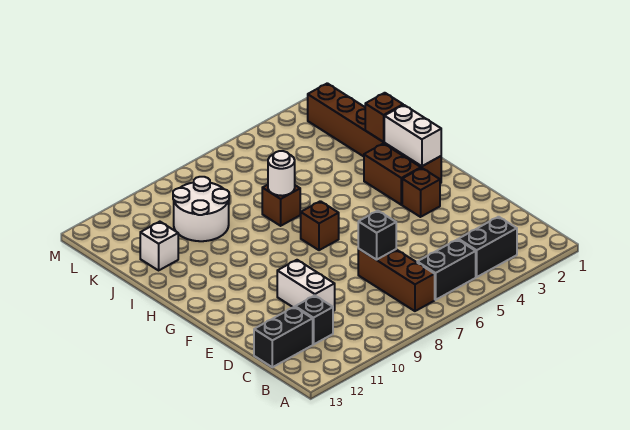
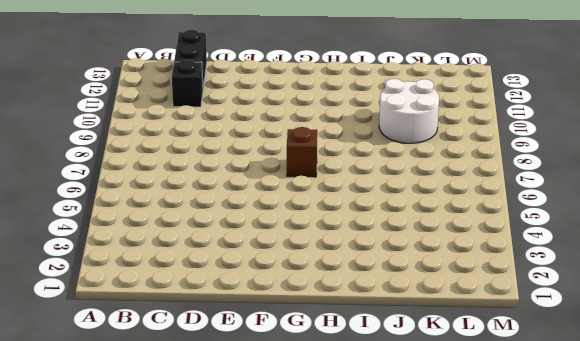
none -> black brick B3:B4 level 1
none -> black brick B5:B6 level 1
none -> brown brick B7:D7 level 1

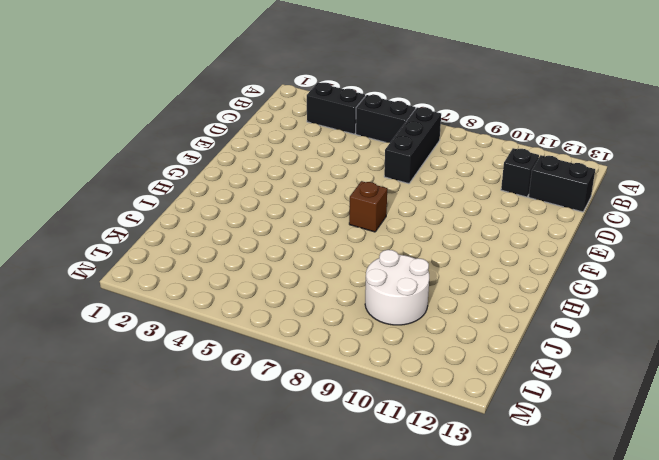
black brick B7:D7 level 1 -> brown brick B7:D7 level 1
none -> white brick D10:E10 level 1
none -> brown brick F3 level 1
none -> brown brick G2:L2 level 1

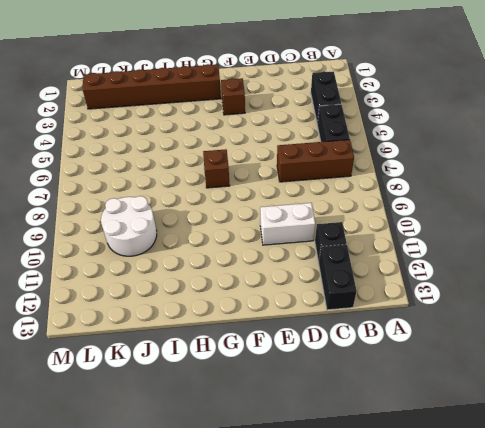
none -> brown brick G3:H3 level 1
none -> brown brick I7 level 1
none -> white brick J12 level 1

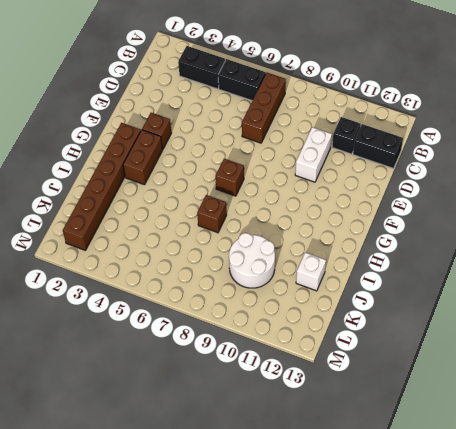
none -> black brick D7 level 2
none -> white brick G2:H2 level 2
none -> brown brick I2 level 2

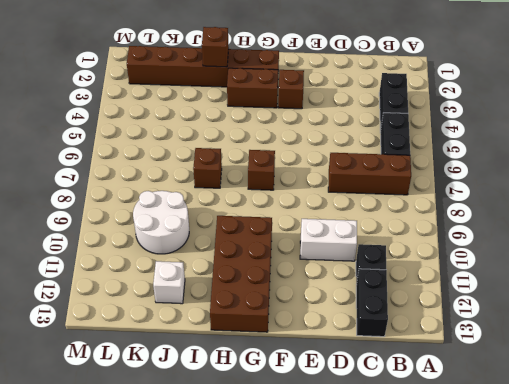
brown brick G10:H13 level 1 -> none
none -> black brick D7 level 2
none -> white brick G2:H2 level 2
none -> white round brick I7 level 2

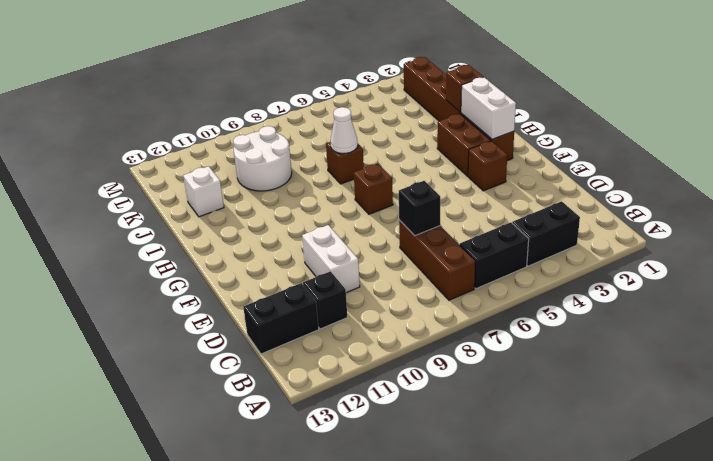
white cone I7 level 2 -> white round brick I7 level 2

